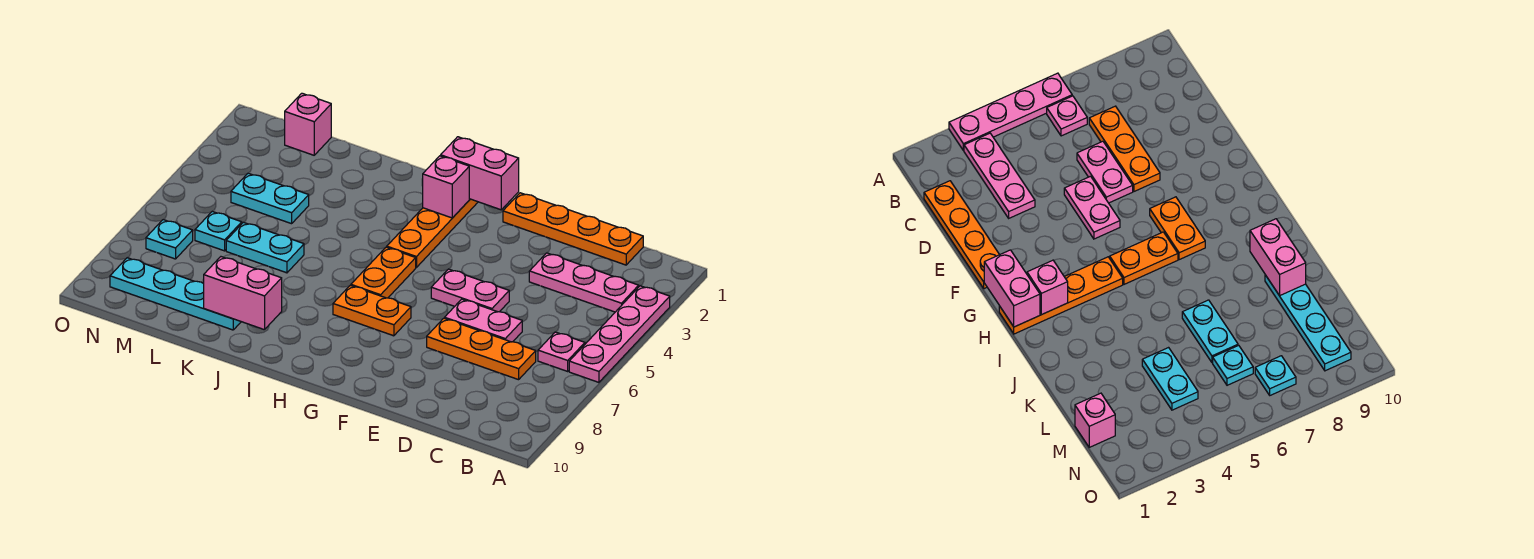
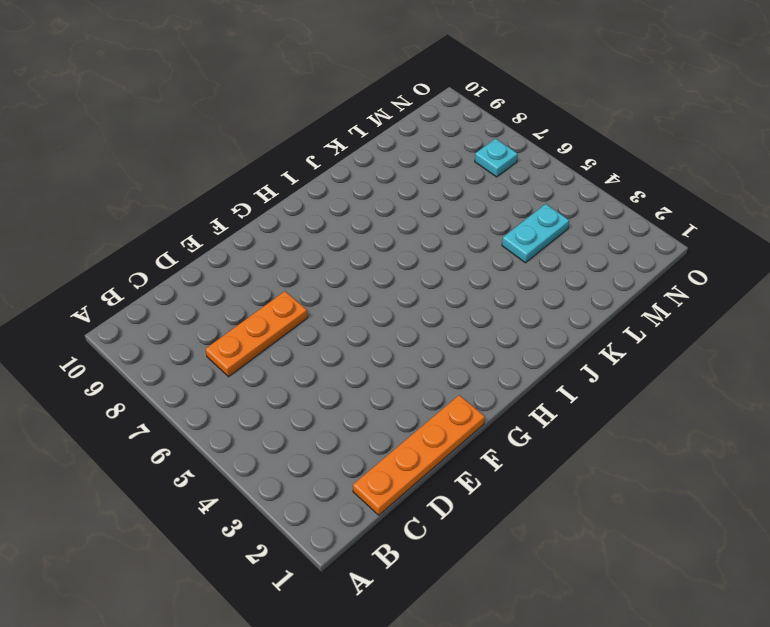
none -> pink plate A3:A6 level 1
none -> pink plate B3:D3 level 1
none -> pink plate B6 level 1

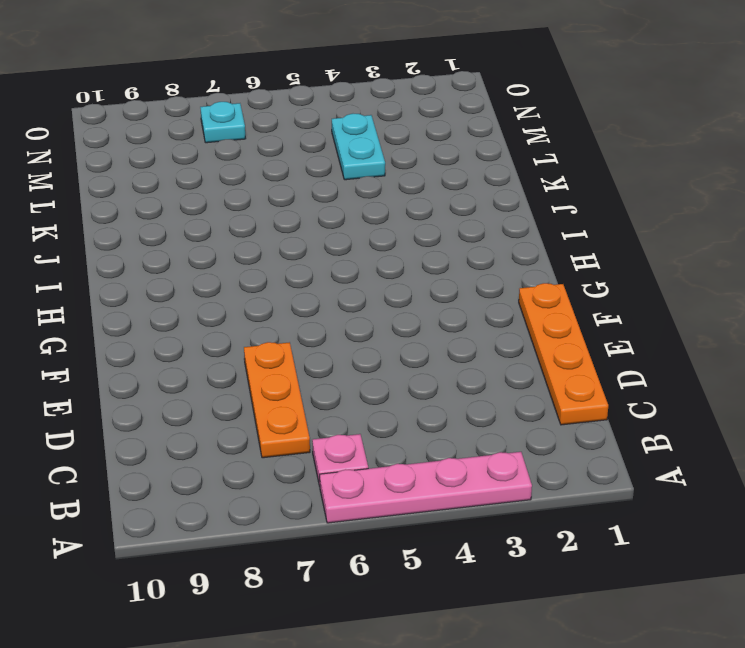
none -> pink plate B3:D3 level 1
none -> pink plate D6:E6 level 1
none -> pink plate E5:F5 level 1

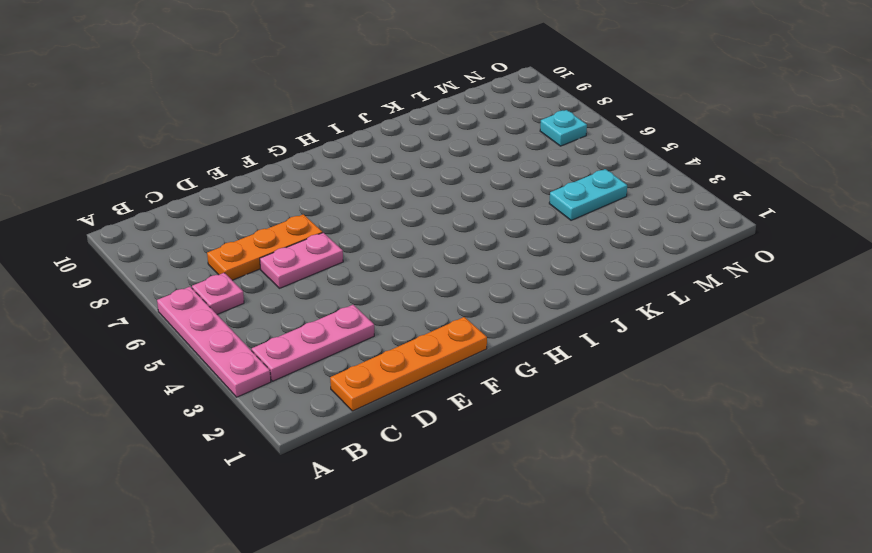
none -> pink plate E5:F5 level 1
none -> orange plate G7:H7 level 1
none -> orange plate H1:H4 level 1

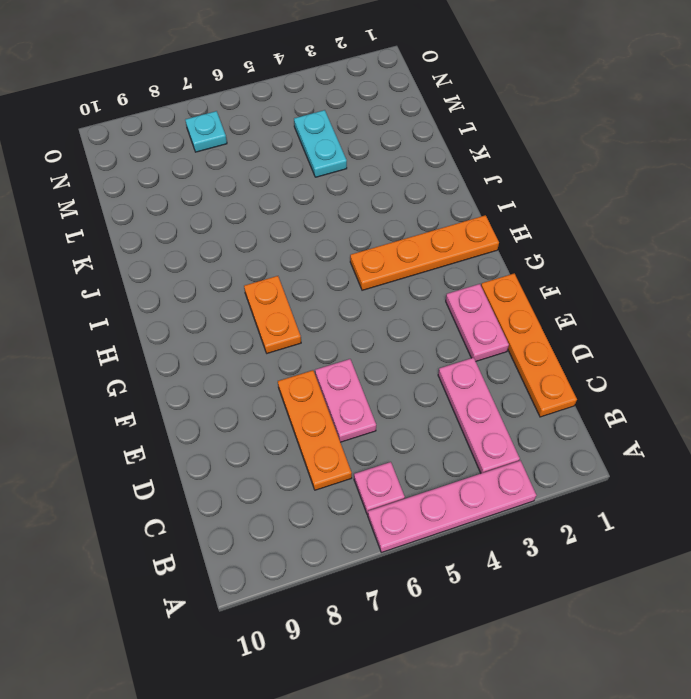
pink plate E2:F2 level 1 -> pink plate E5:F5 level 1
none -> orange plate H5:H6 level 1
none -> cyan plate K6:L6 level 1
none -> cyan plate K9:N9 level 1

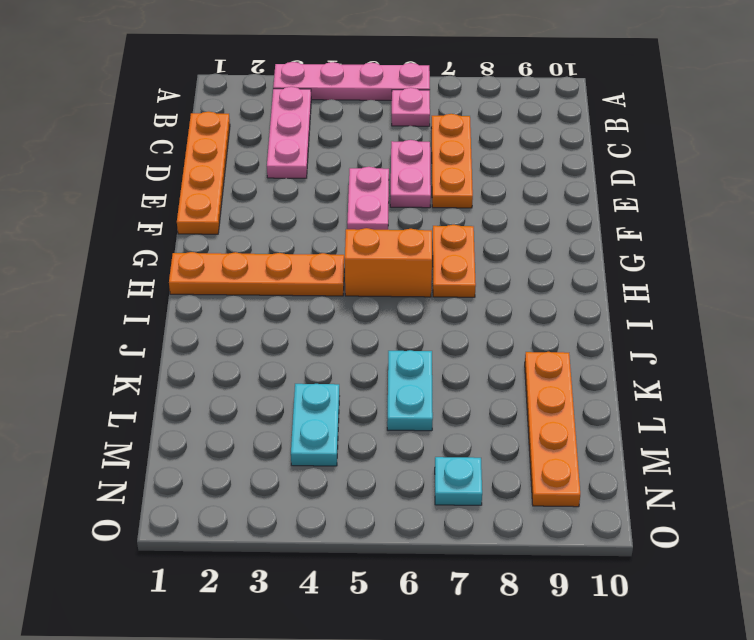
orange brick H5:H6 level 1 -> orange plate H5:H6 level 1
orange plate K9:N9 level 1 -> cyan plate K9:N9 level 1
none -> pink brick M1 level 1
none -> cyan plate M6 level 1
none -> pink brick G1:H1 level 2

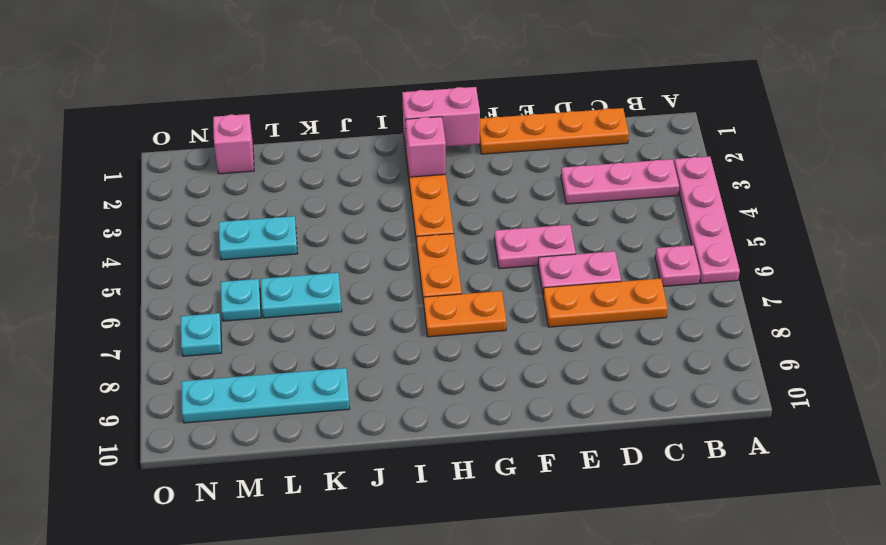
none -> pink brick J9:K9 level 2

